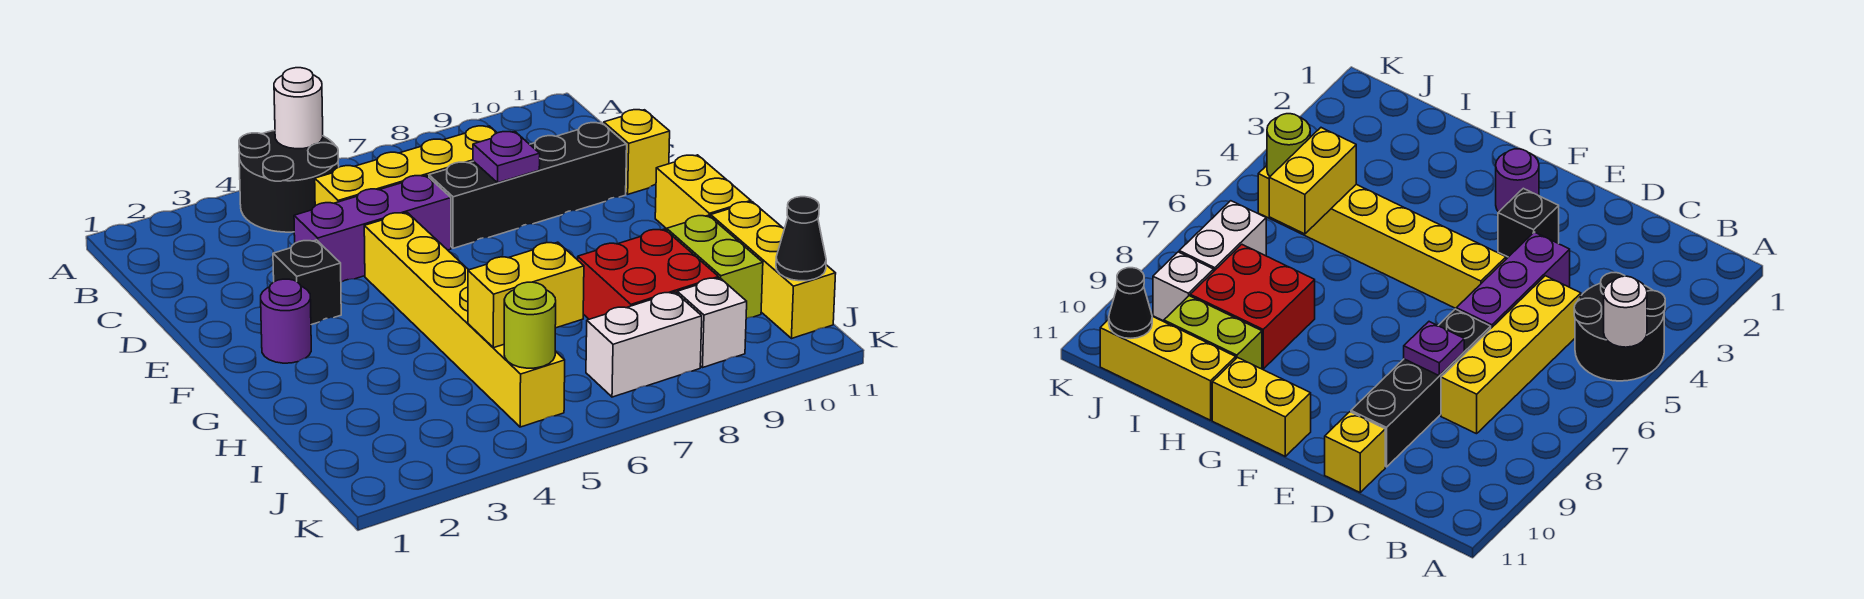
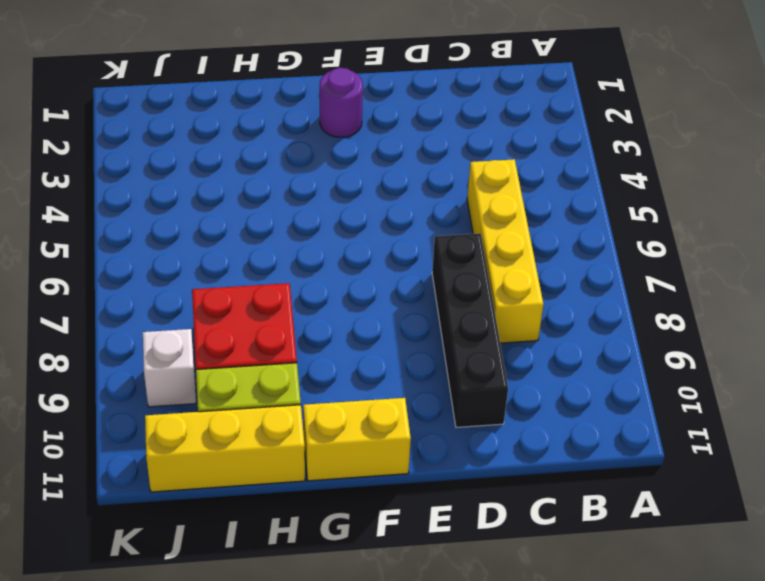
none -> black round brick A4:B5 level 1
none -> purple brick D4:D6 level 1
none -> yellow brick D11 level 1

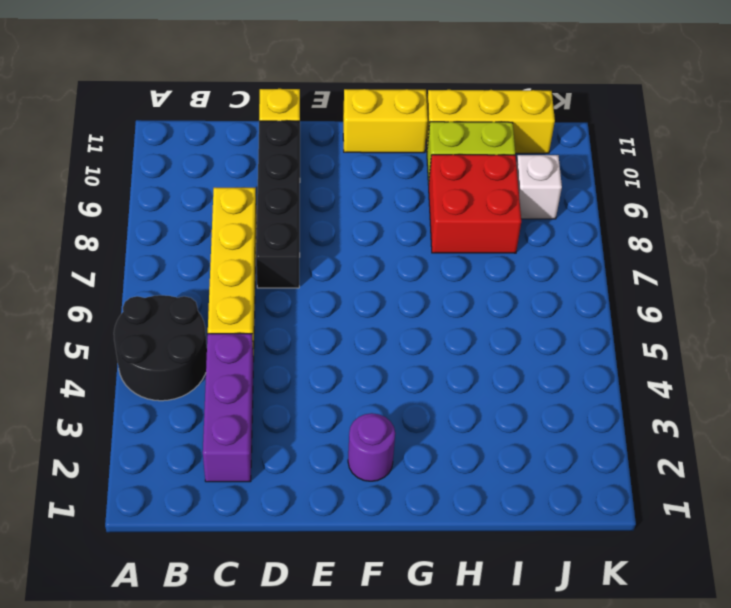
purple brick C2:C4 level 1 -> purple brick D4:D6 level 1
none -> black brick E3 level 1
none -> yellow brick E5:J5 level 1
none -> white brick J7:J8 level 1

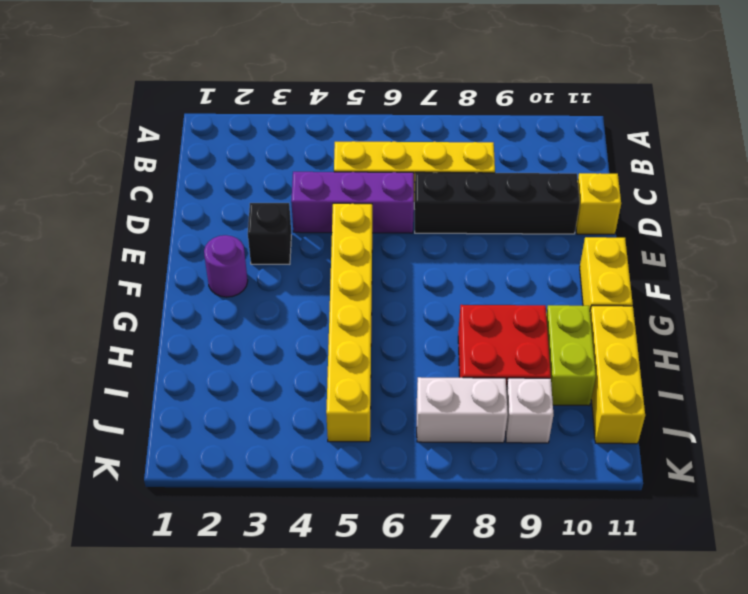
none -> black round brick A4:B5 level 1
none -> white round brick A5 level 2
none -> purple plate D8 level 2

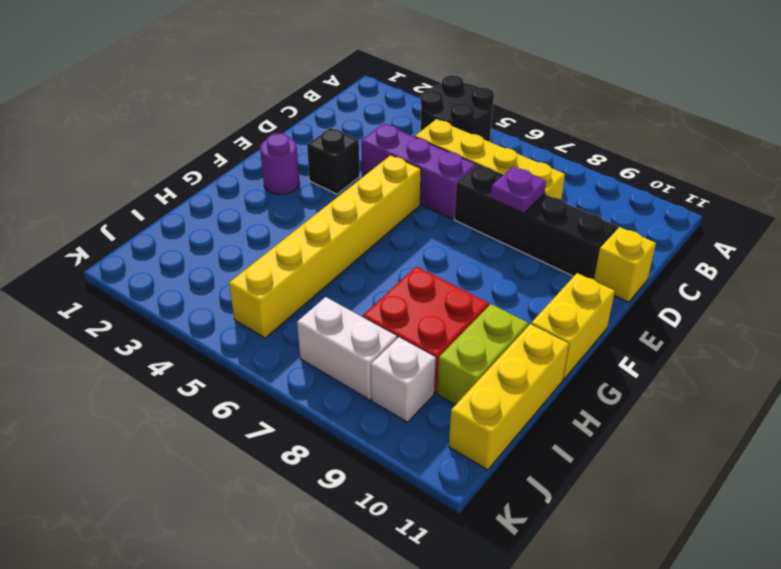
none -> white round brick A5 level 2
none -> yellow brick I5:I6 level 2
none -> lime round brick J5 level 2

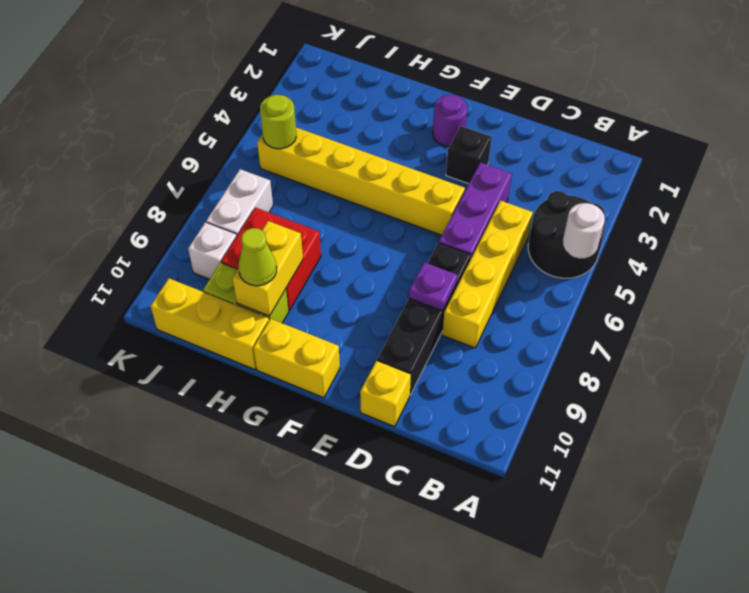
yellow brick H9:H10 level 2 -> yellow brick I5:I6 level 2
lime cone H10 level 3 -> none
none -> black cone J11 level 2

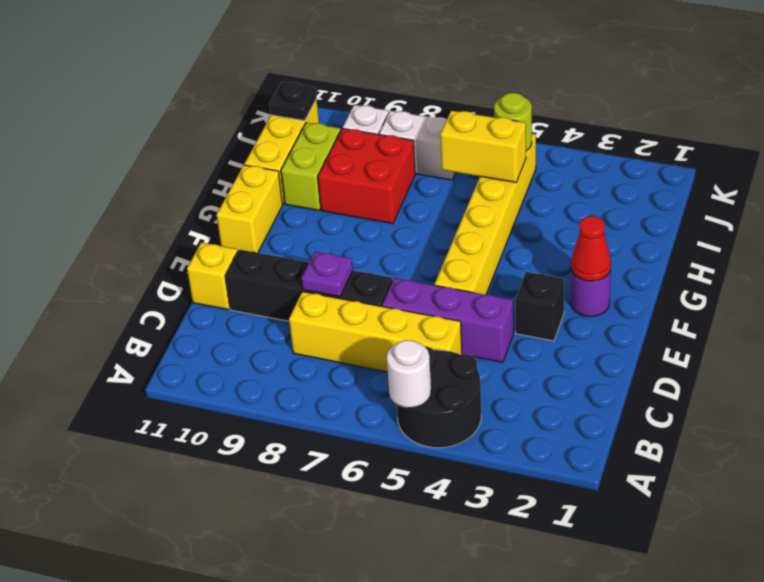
red cone F2 level 2 -> none
black plate J11 level 2 -> black cone J11 level 2

